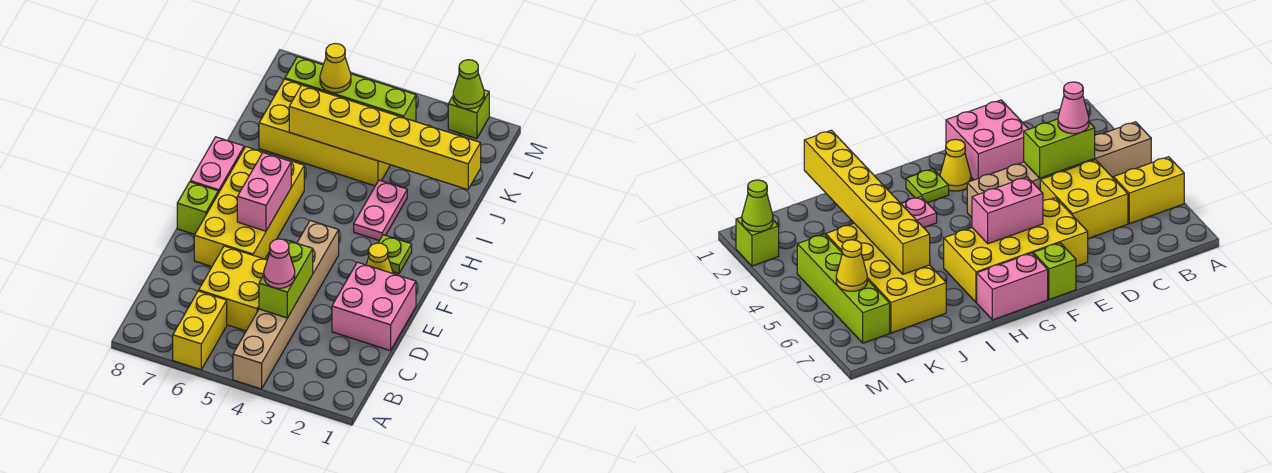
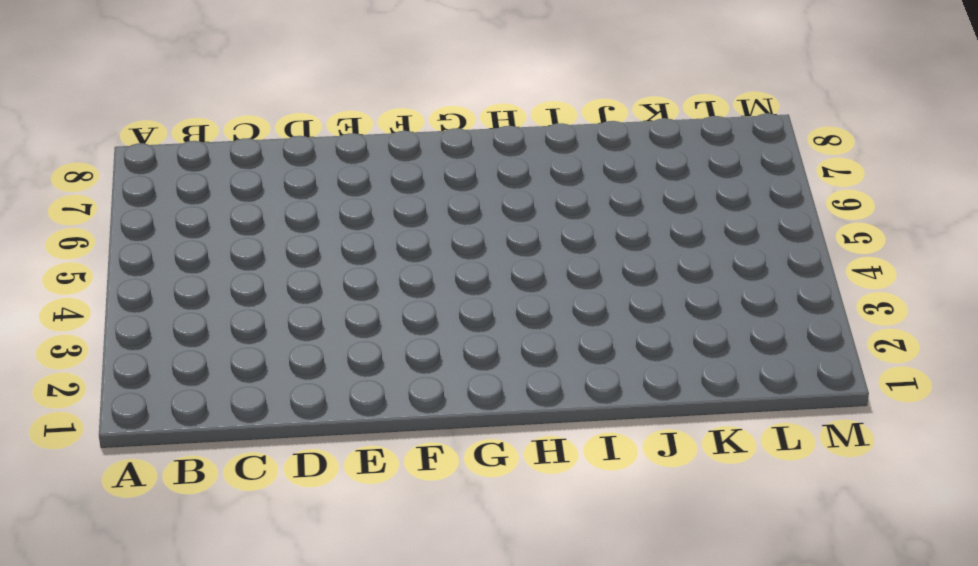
none -> tan brick A4:F4 level 1
none -> yellow brick A6:B6 level 1
none -> yellow brick C5:D6 level 1

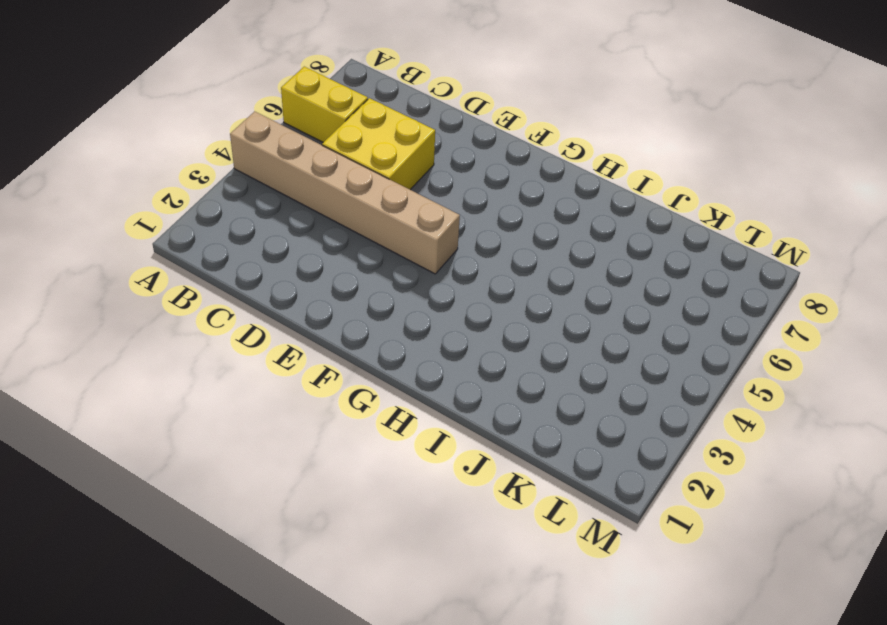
none -> pink brick D1:E2 level 1
none -> yellow brick E6:H7 level 1
none -> yellow cone F2 level 1

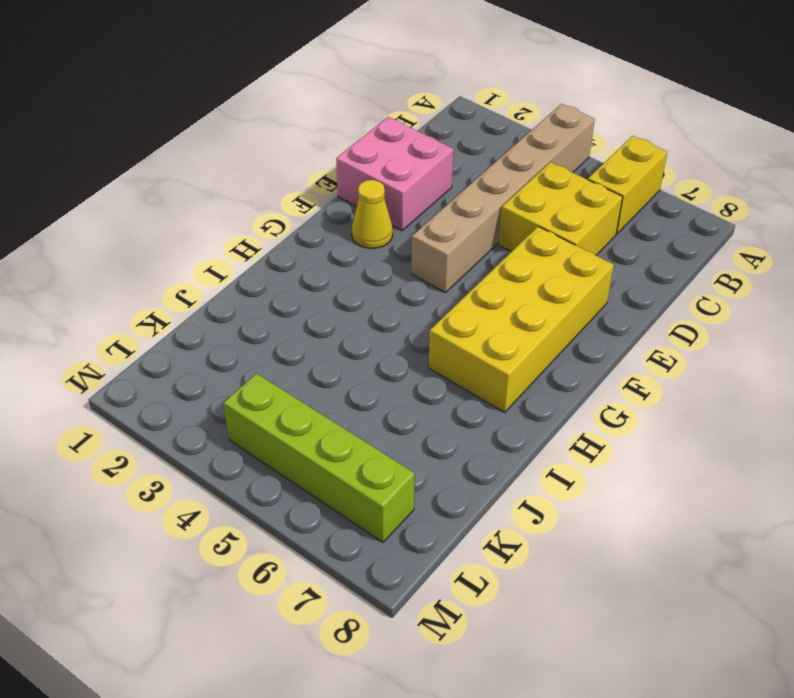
none -> lime brick F8 level 1
none -> lime plate G2 level 1
none -> pink brick G8:H8 level 1

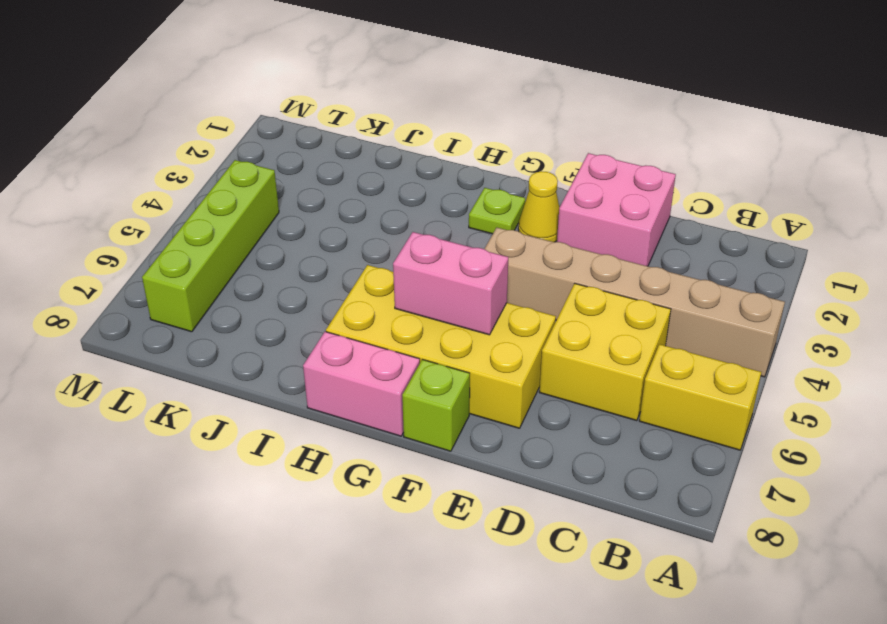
none -> pink plate H3:I3 level 1
none -> yellow brick J4:K7 level 1
none -> lime brick M2 level 1

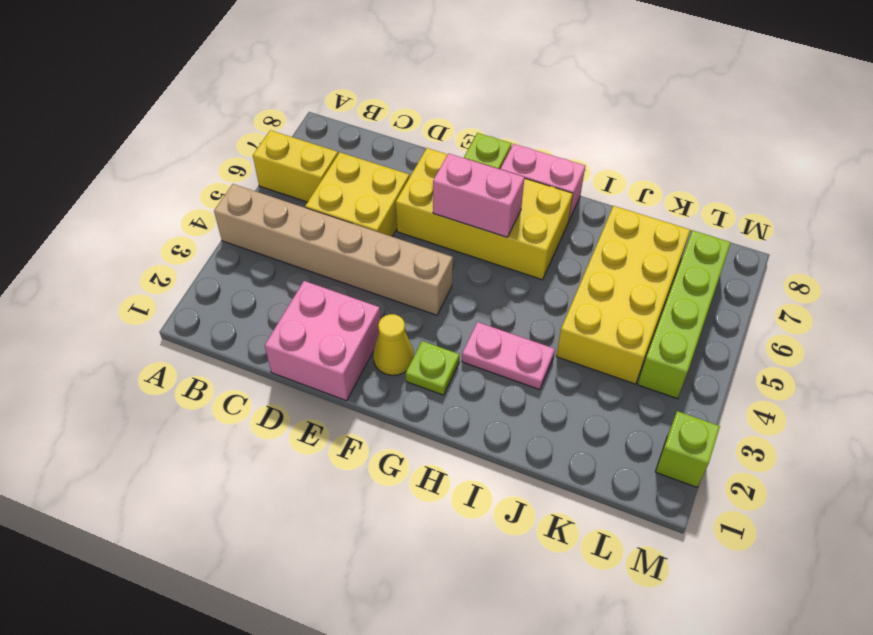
none -> lime brick C4:D4 level 2
none -> yellow brick J1:J6 level 2
none -> yellow cone L6 level 2

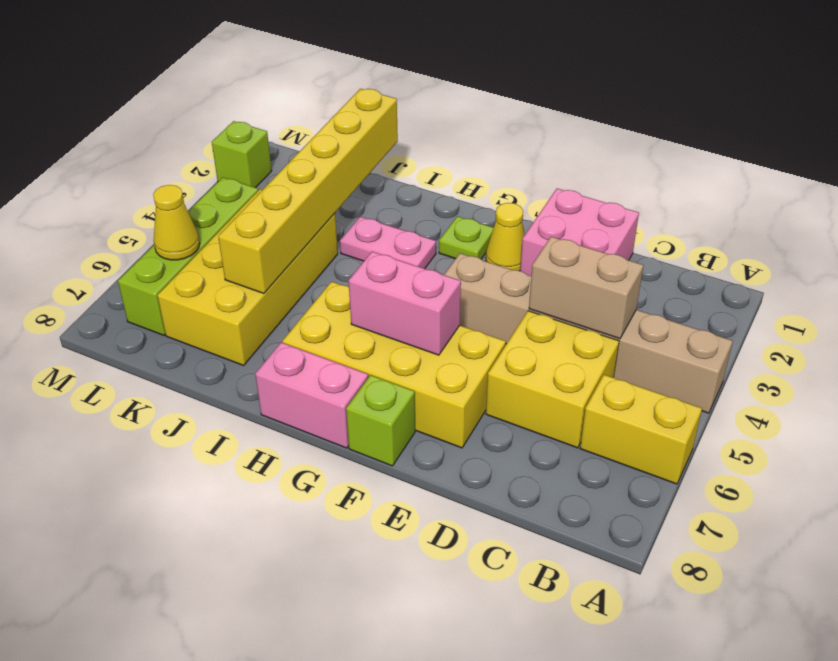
tan brick C4:D4 level 2 -> lime brick C4:D4 level 2
none -> lime cone M2 level 2
none -> pink cone C4 level 3

